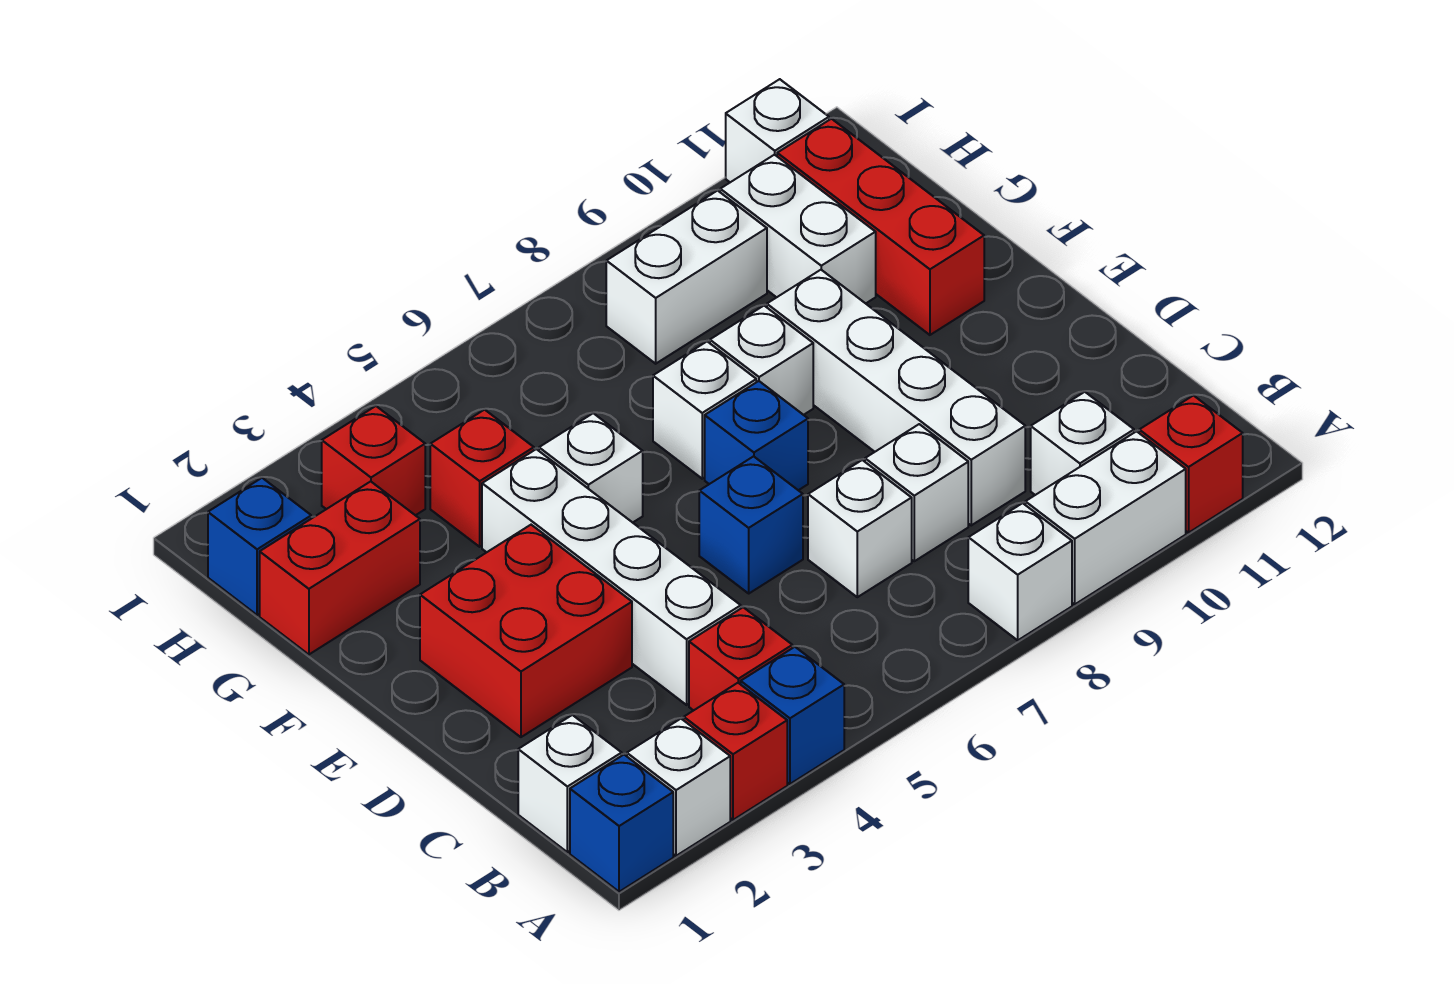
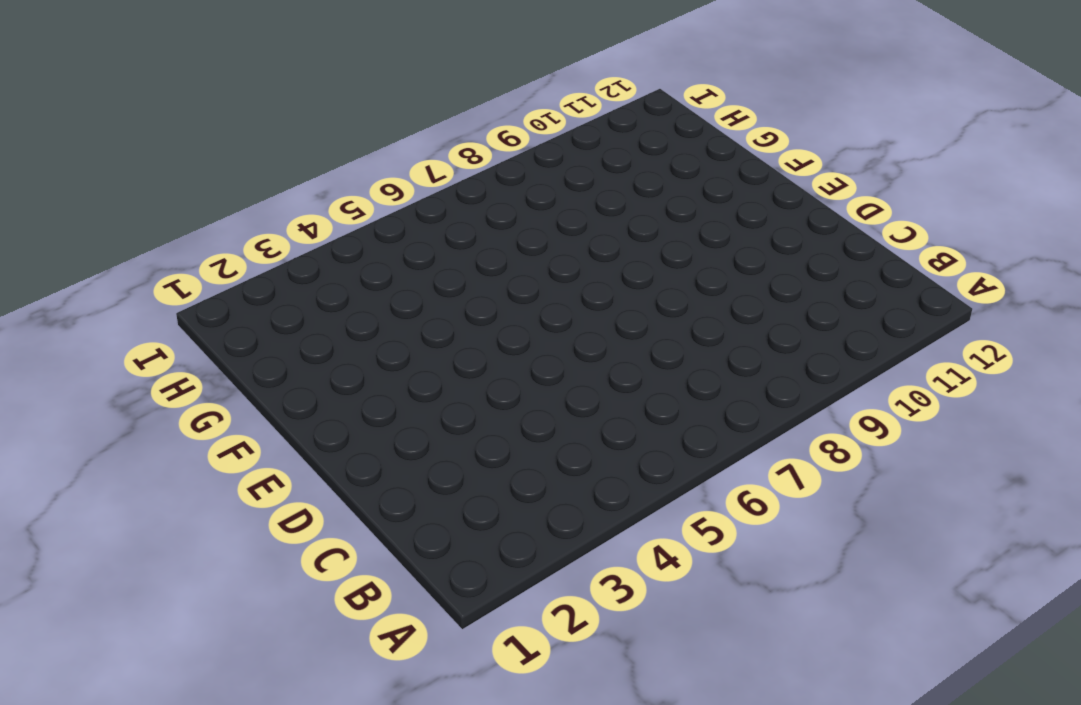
none -> blue brick A1 level 1
none -> white brick A2 level 1
none -> red brick A3 level 1

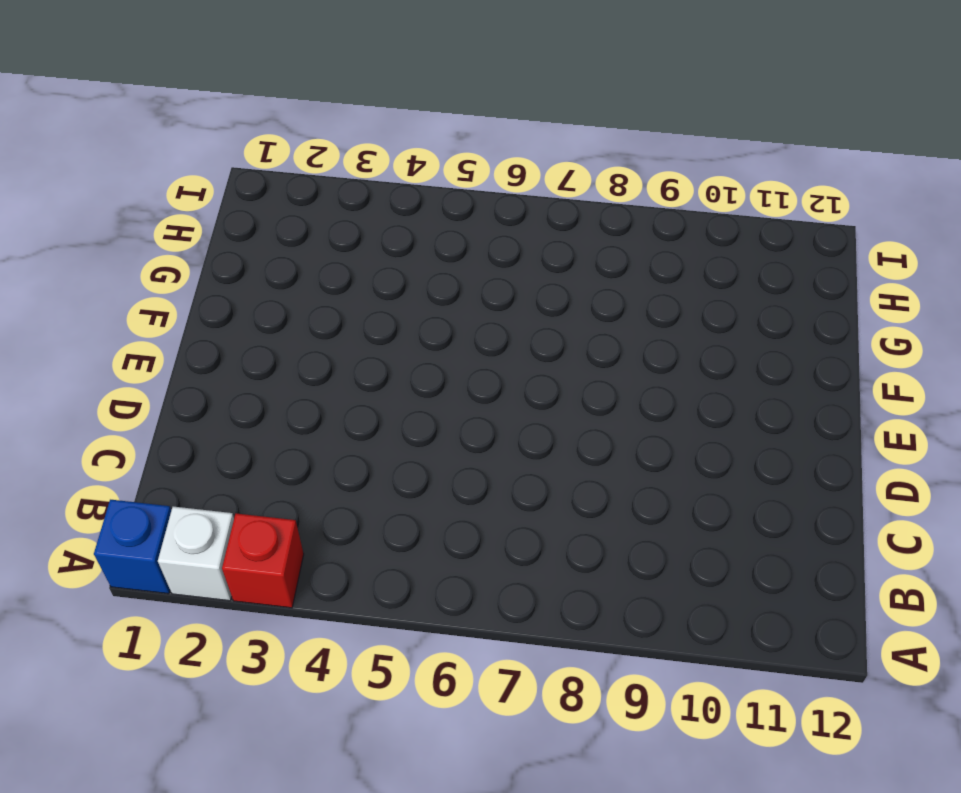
none -> blue brick A4 level 1
none -> white brick A8 level 1
none -> white brick A9:A10 level 1

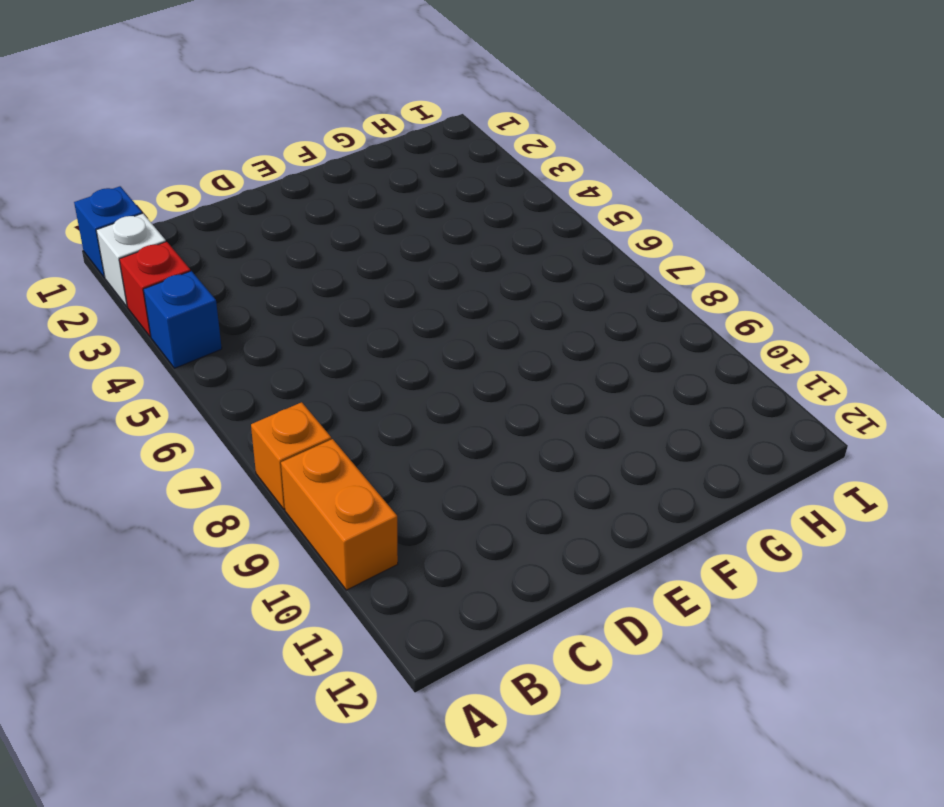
orange brick A8 level 1 -> white brick A8 level 1
orange brick A9:A10 level 1 -> white brick A9:A10 level 1
none -> red brick A11 level 1
none -> white brick B1 level 1
none -> red brick B4 level 1

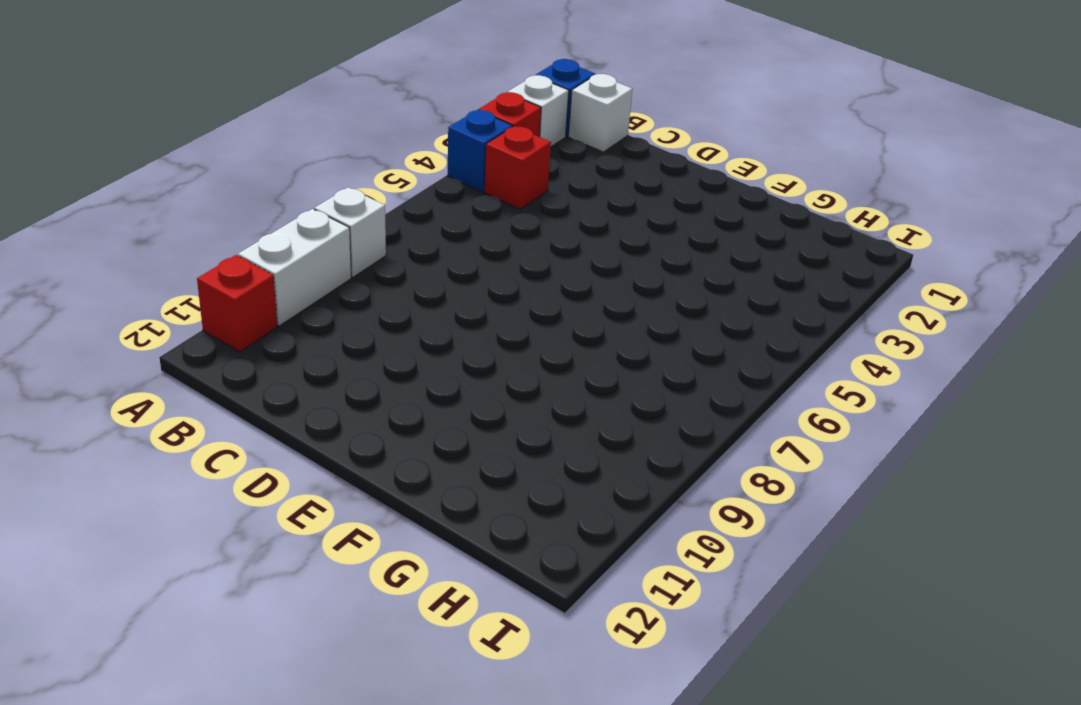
none -> white brick B10 level 1
none -> white brick C4:F4 level 1
none -> white brick C7 level 1

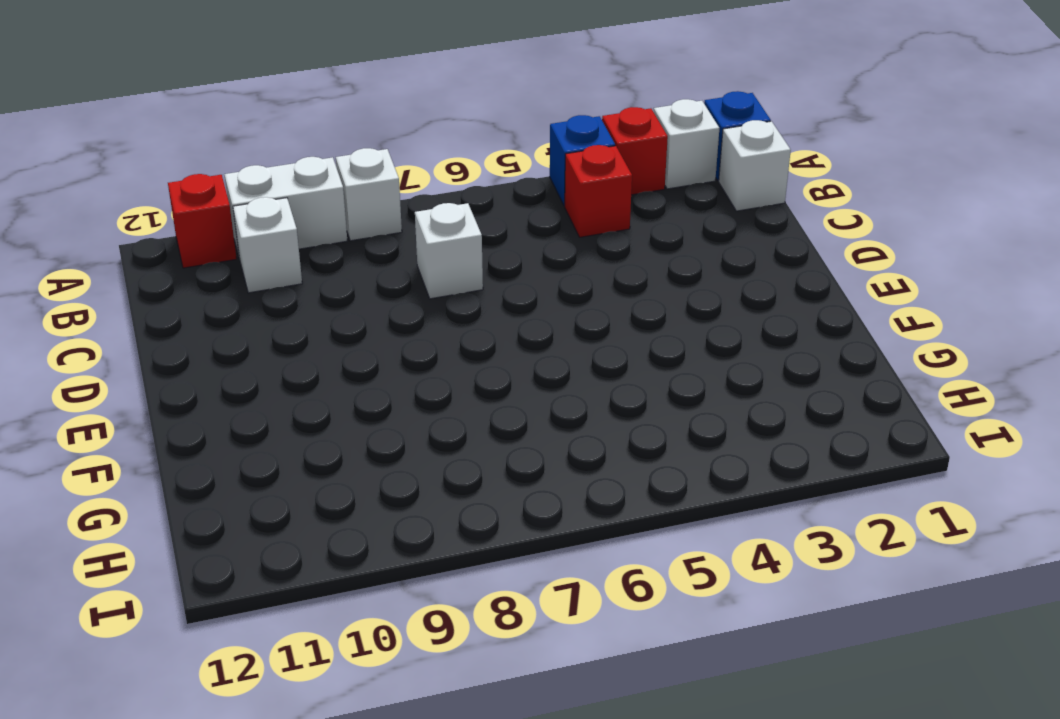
none -> white brick C4:F4 level 1
none -> white brick C8 level 1
none -> white brick C9:F9 level 1

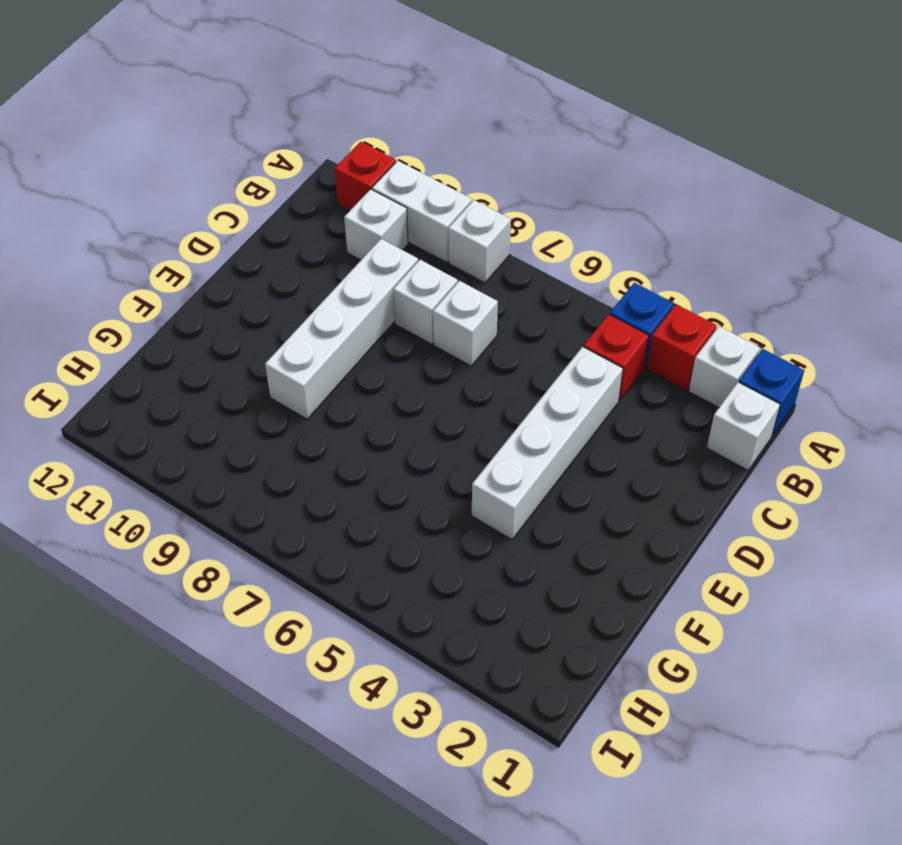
none -> red brick D2:E3 level 1
none -> blue brick D6 level 1
none -> blue brick E7 level 1

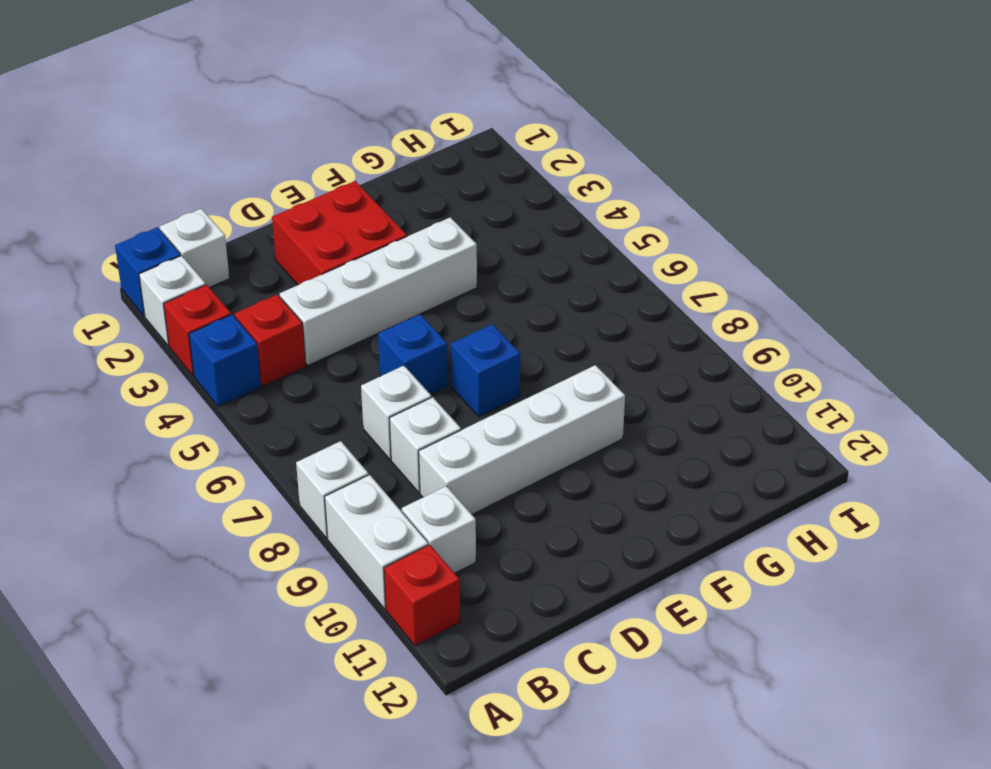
none -> white brick F5 level 1
none -> white brick F7 level 1
none -> white brick F8 level 1

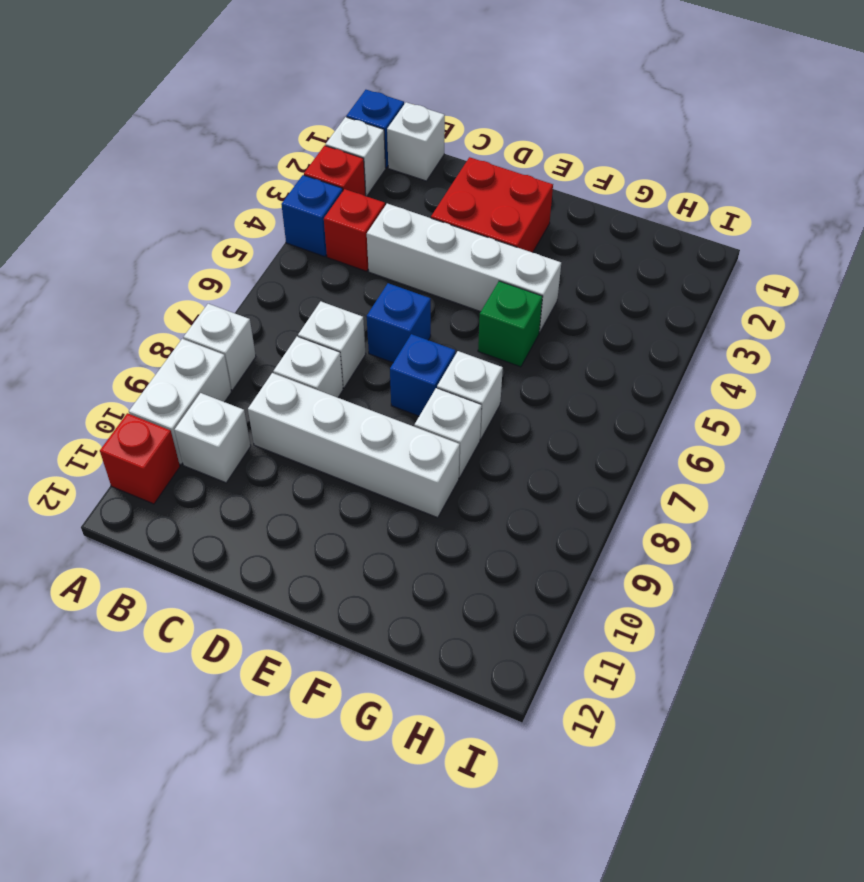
green brick F5 level 1 -> white brick F5 level 1
none -> red brick F11:H11 level 1
none -> red brick G1:G2 level 1
none -> red brick G4 level 1

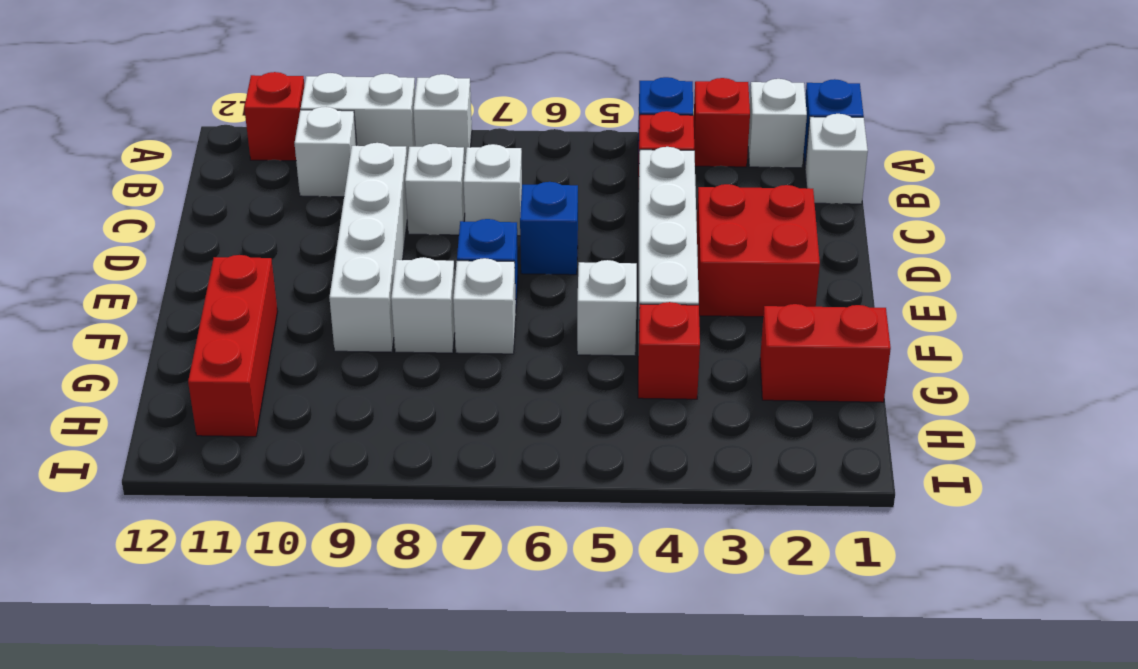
none -> white brick G10:H10 level 1
none -> blue brick H1 level 1
none -> red brick H3 level 1

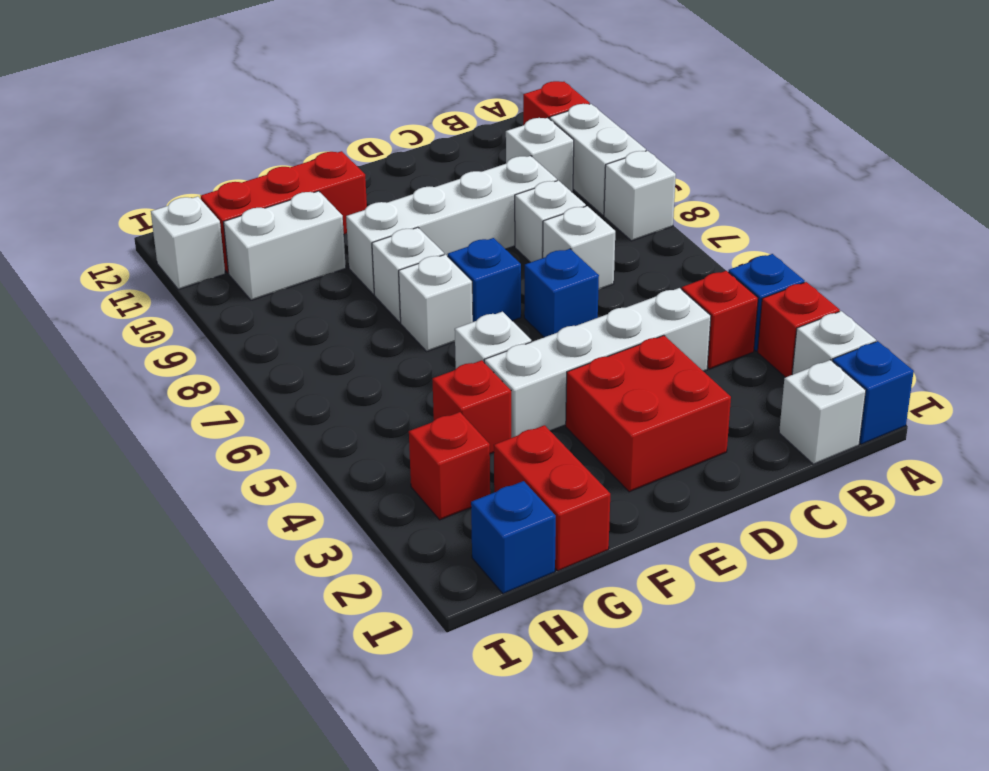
none -> white brick H8:H9 level 1

